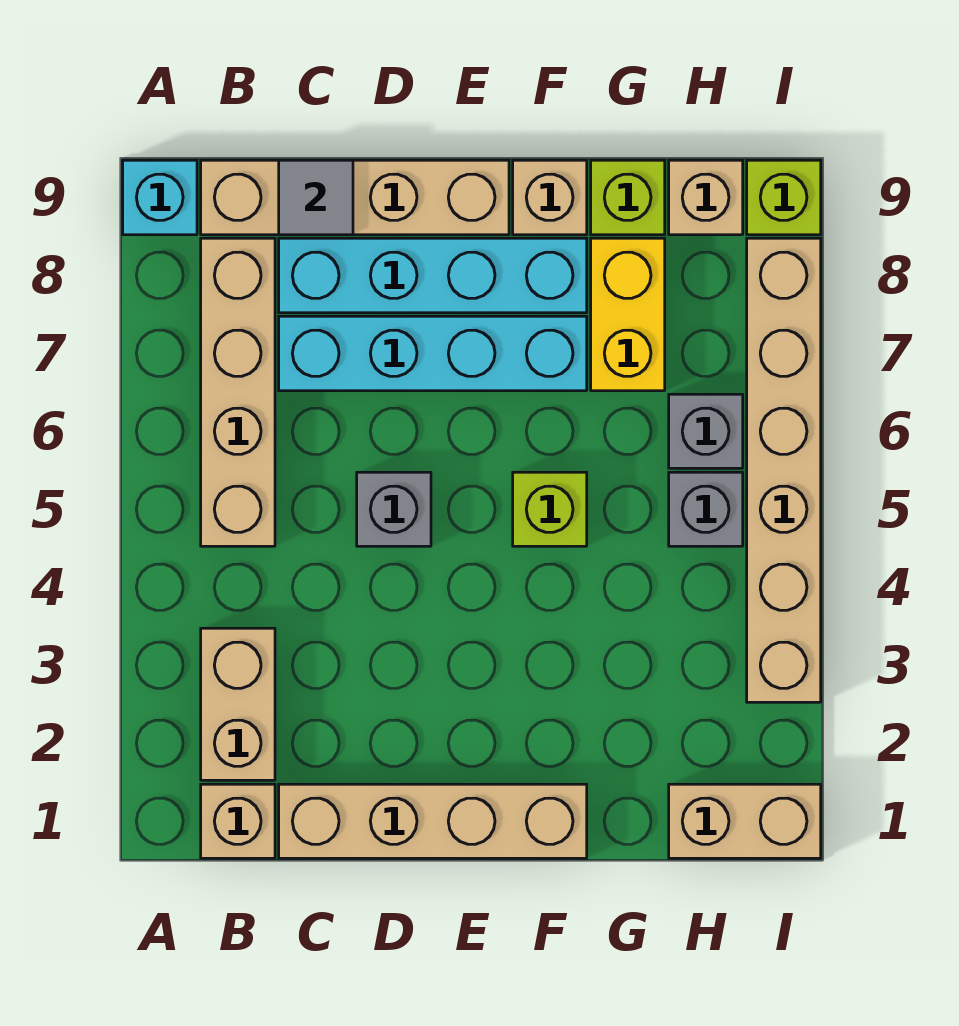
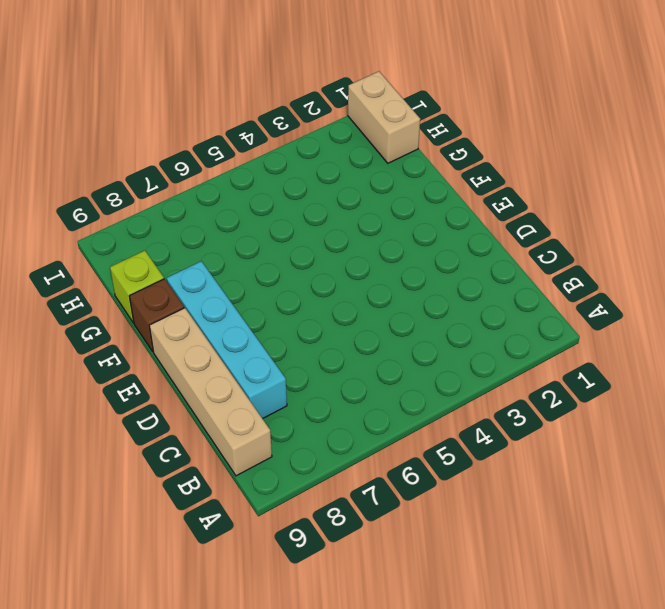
brown brick F9 level 1 -> tan brick F9 level 1
none -> cyan brick A9 level 1
none -> tan brick B1 level 1
none -> tan brick B2:B3 level 1

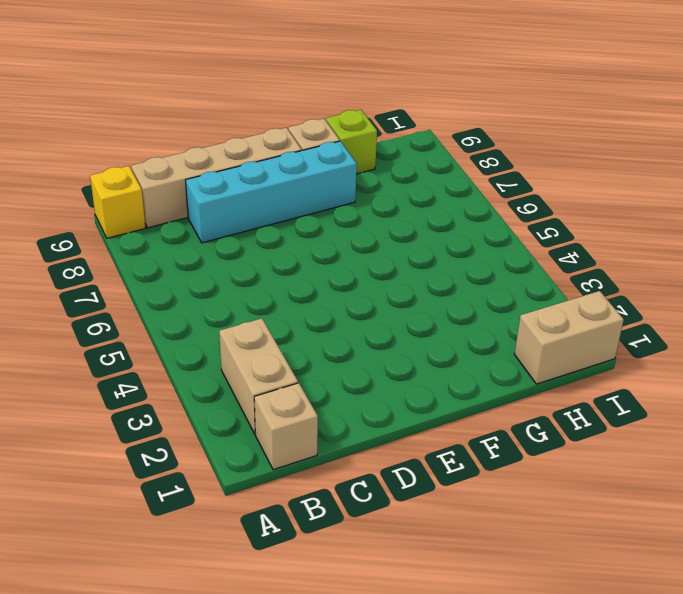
yellow brick A9 level 1 -> cyan brick A9 level 1
none -> tan brick B5:B8 level 1
none -> tan brick C1:F1 level 1
none -> cyan brick C7:F7 level 1

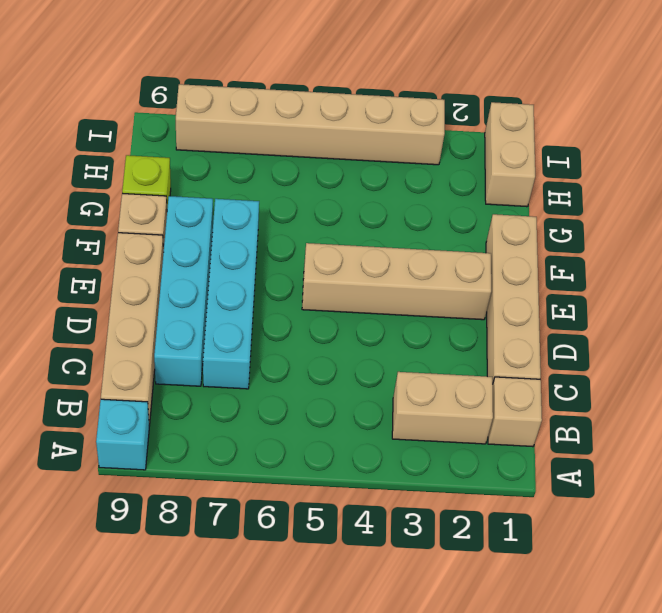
tan brick E2:E5 level 1 -> tan brick B5:B8 level 1
none -> grey brick D5 level 1
none -> lime brick F5 level 1
none -> yellow brick G7:G8 level 1

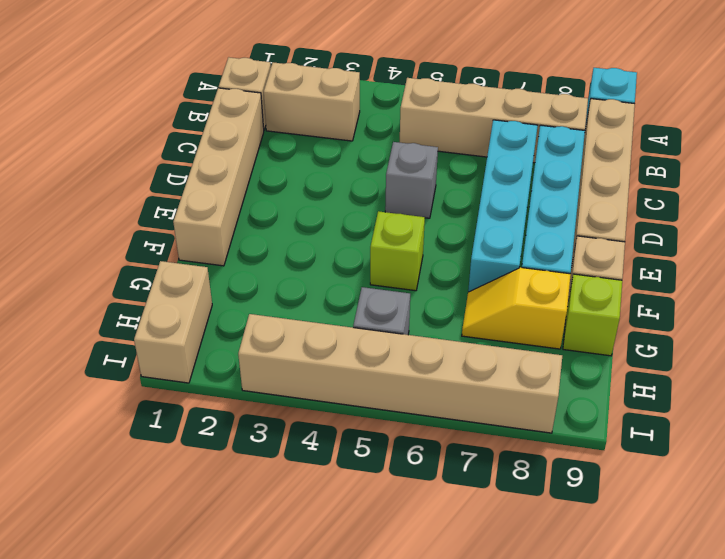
yellow slope G7:G8 level 1 top 8 -> yellow brick G7:G8 level 1
none -> grey brick H6 level 1
none -> tan brick H9 level 1
none -> lime brick I9 level 1

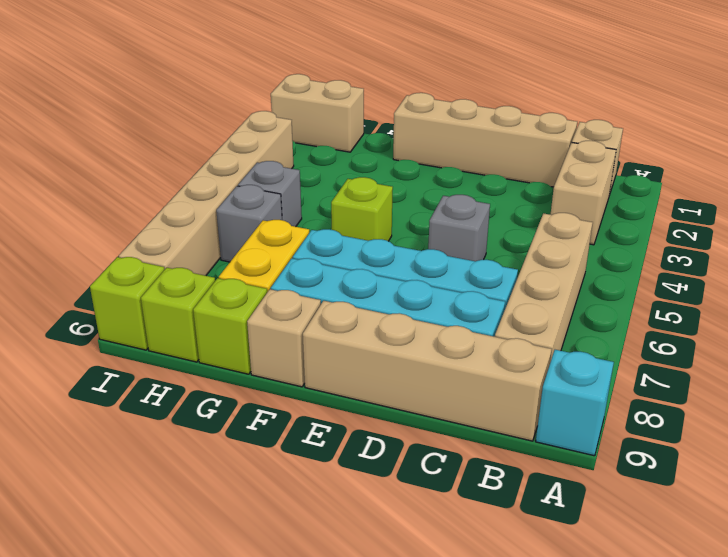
lime brick H9 level 1 -> tan brick H9 level 1
none -> grey tile C9 level 2

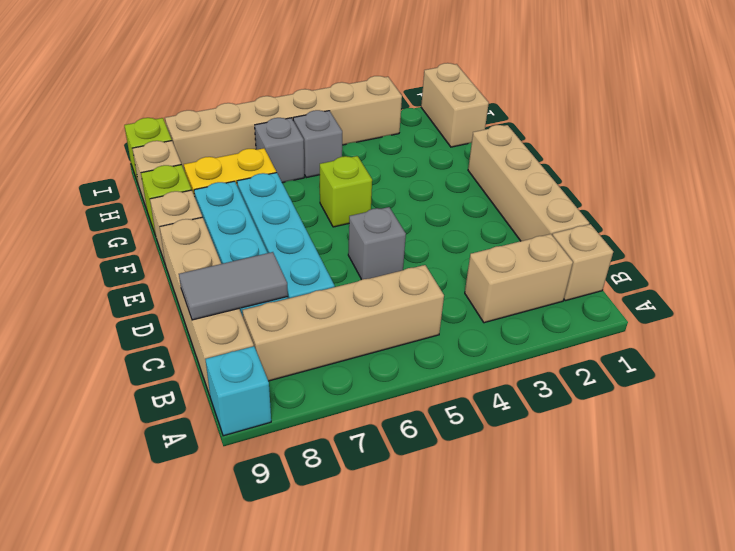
grey tile C8:C9 level 2 -> grey tile C9 level 2

